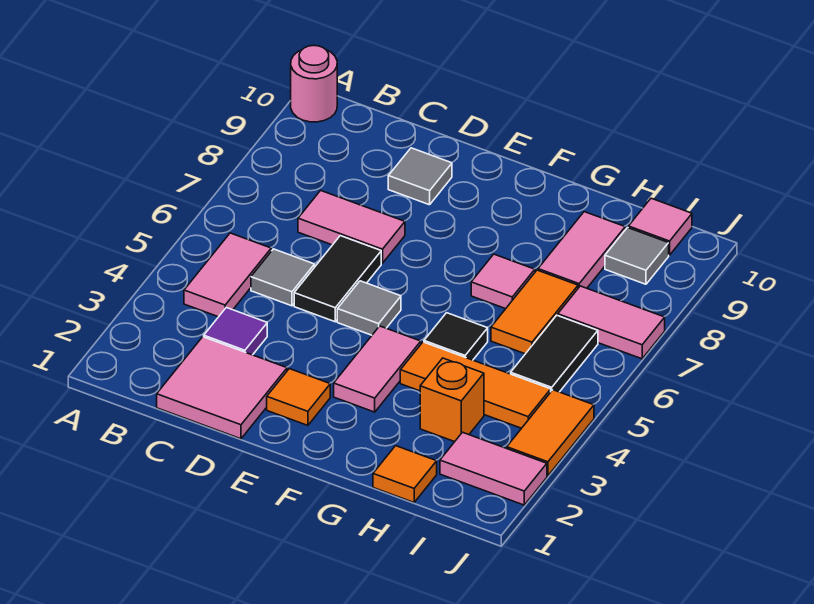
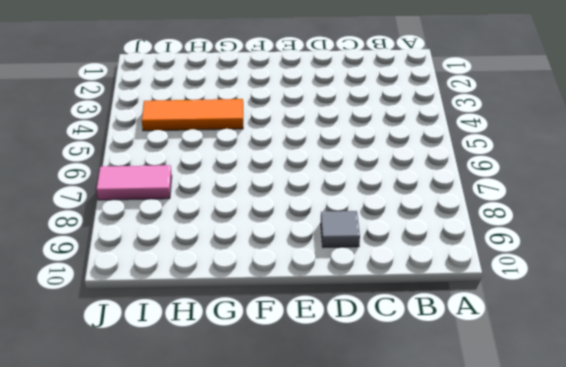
none -> pink round brick A10 level 1
none -> pink tile B4:B5 level 1
none -> pink tile C1:D2 level 1

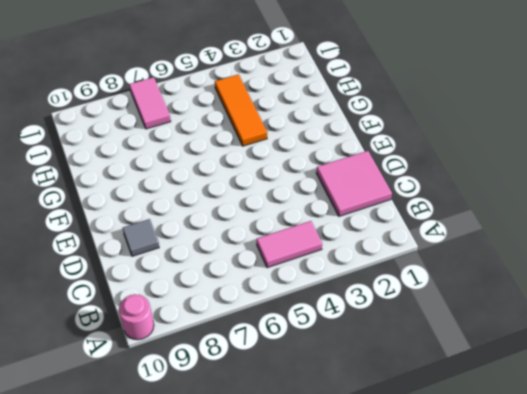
none -> purple tile C3 level 1
none -> grey tile C5 level 1
none -> pink tile C7:D7 level 1

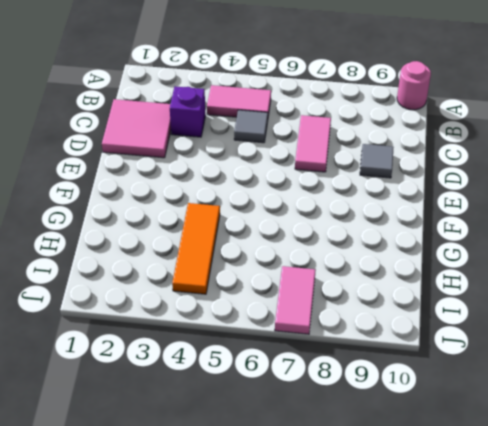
purple brick C3 level 1 -> purple tile C3 level 1
none -> black tile D5:D6 level 1
none -> orange tile E2 level 1
none -> grey tile E5 level 1

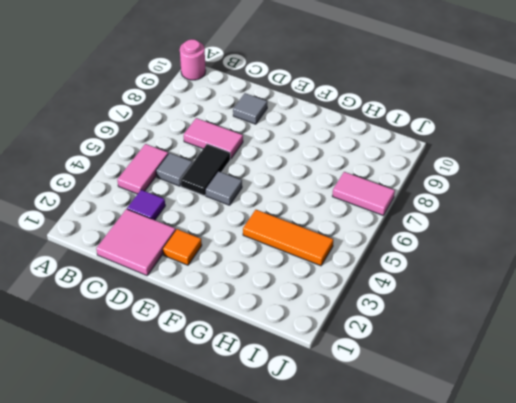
none -> pink tile F3:F4 level 1
none -> black tile G5 level 1
none -> pink tile G7 level 1

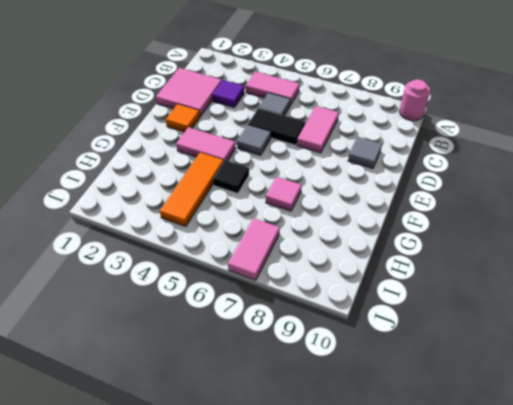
none -> orange tile H1 level 1
none -> orange brick H3 level 1
none -> orange tile H6:H7 level 1

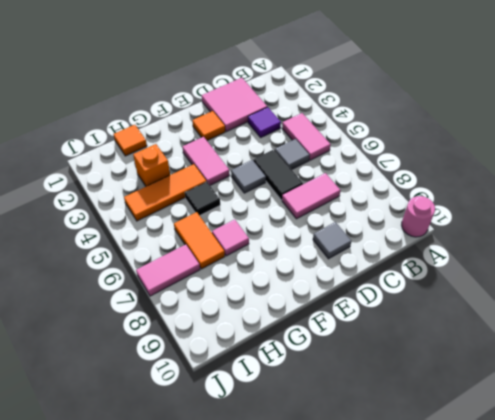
none -> pink tile H8:H9 level 1
none -> pink tile I2:J2 level 1
none -> black tile I5:I6 level 1

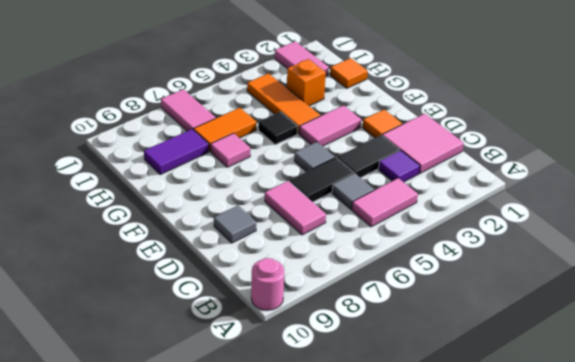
black tile D3:D4 level 1 -> black tile I5:I6 level 1
purple tile H8:H9 level 1 -> pink tile H8:H9 level 1
none -> grey tile I9 level 1
none -> pink tile I10 level 1
none -> orange tile J3:J4 level 1

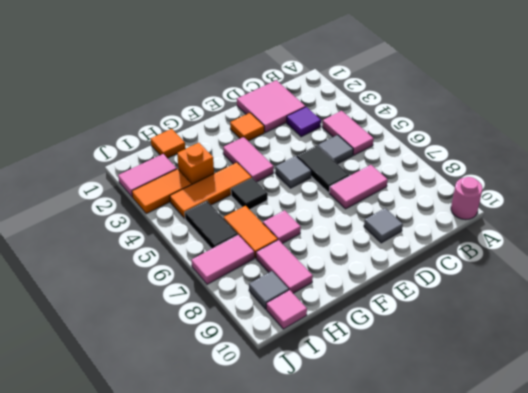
orange tile I3:J3 level 1 -> orange tile J3:J4 level 1

